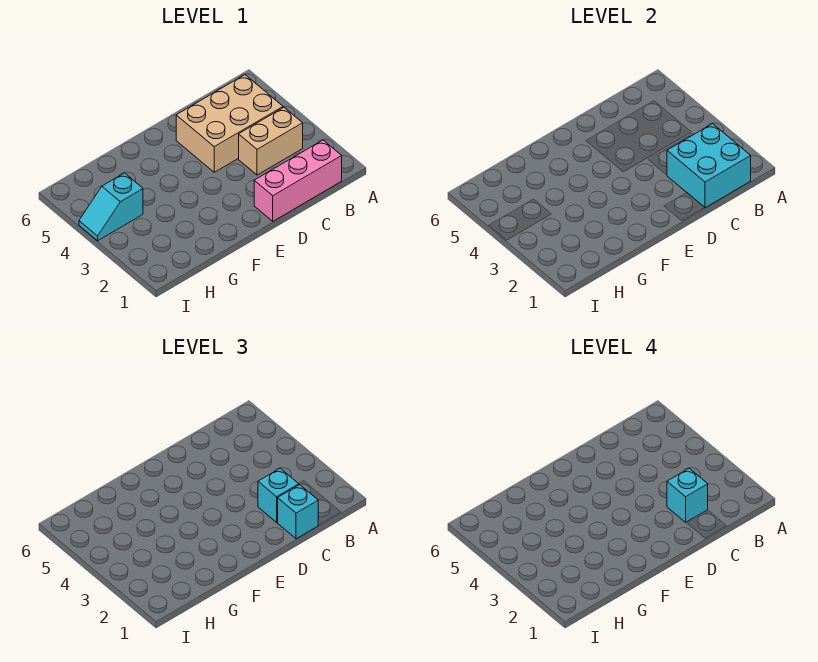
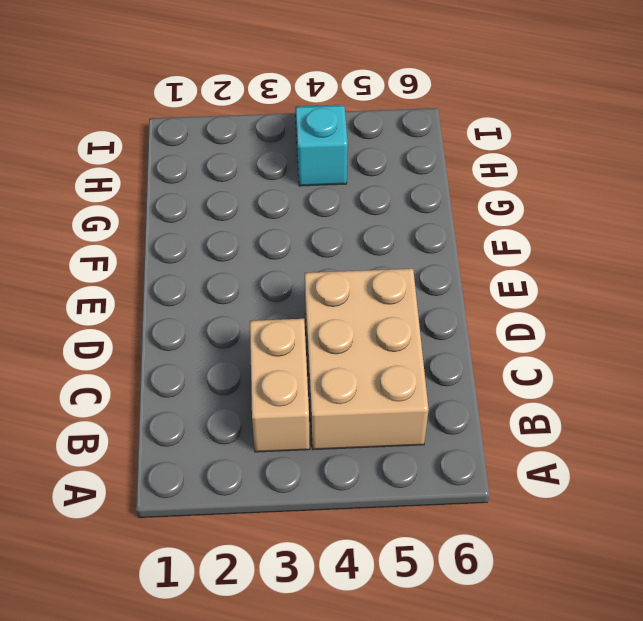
none -> pink brick B1:D1 level 1
none -> cyan brick B1:C2 level 2

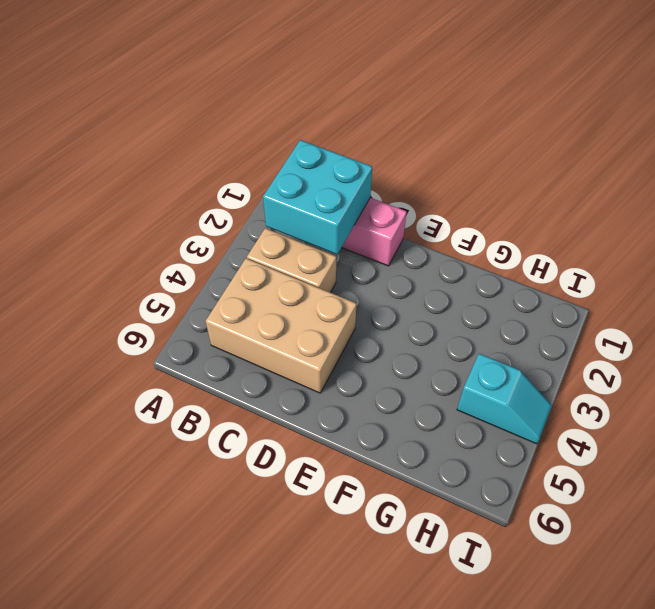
none -> cyan brick C1 level 3
none -> cyan brick C2 level 3

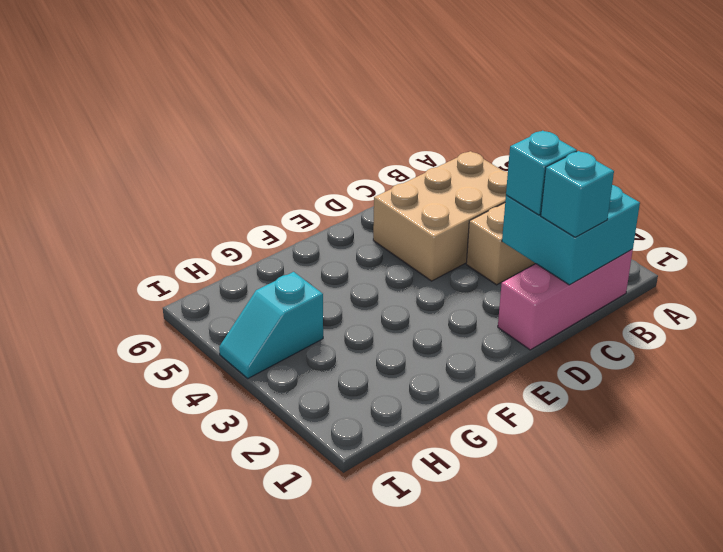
none -> cyan brick C2 level 4

